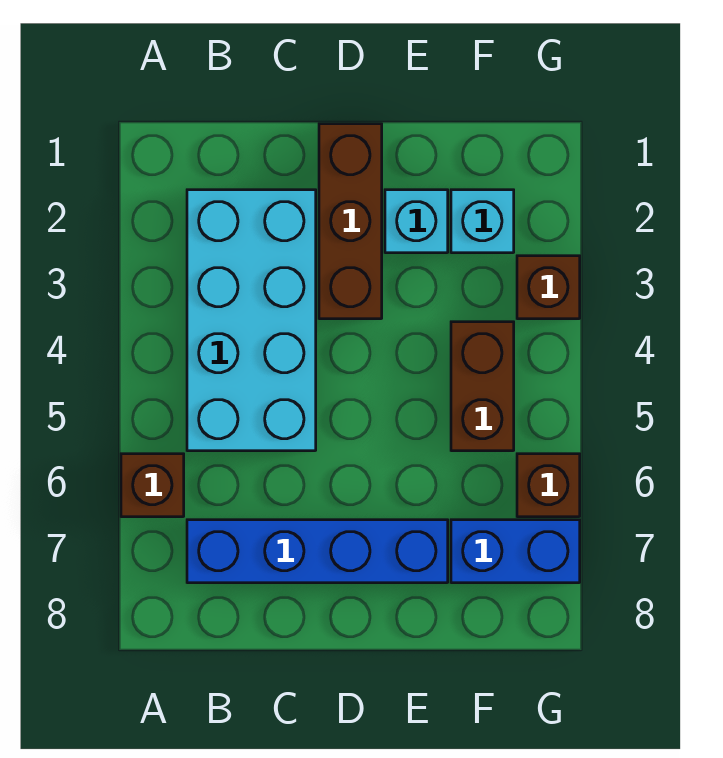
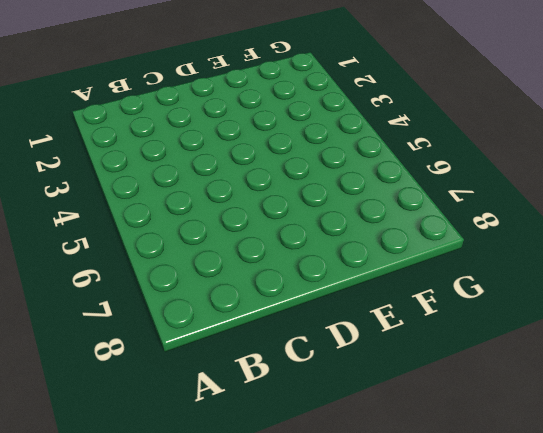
none -> brown brick A6 level 1
none -> cyan brick B2:C5 level 1

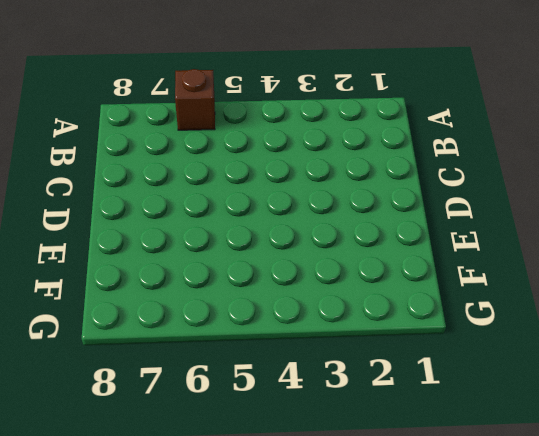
none -> cyan brick B2:C5 level 1
none -> blue brick B7:E7 level 1

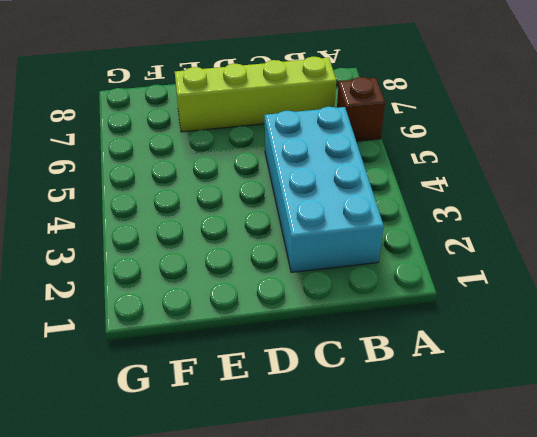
lime brick B7:E7 level 1 -> blue brick B7:E7 level 1
none -> brown brick D1:D3 level 1
none -> cyan brick E2 level 1

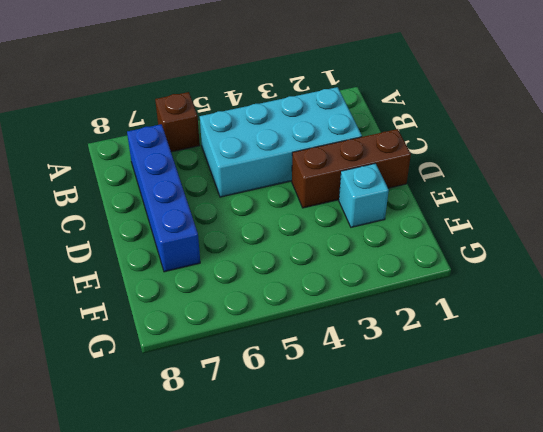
none -> cyan brick F2 level 1
none -> brown brick F4:F5 level 1

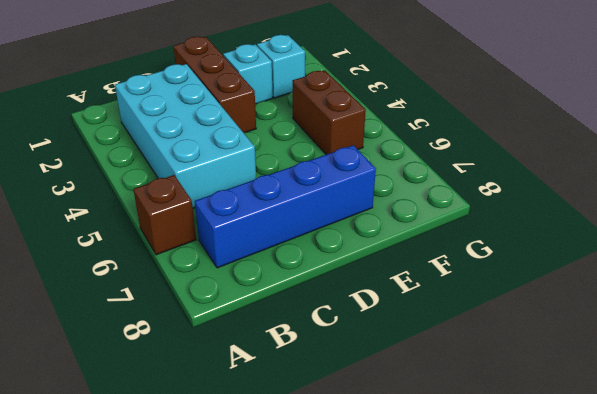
none -> blue brick F7:G7 level 1
none -> brown brick G3 level 1

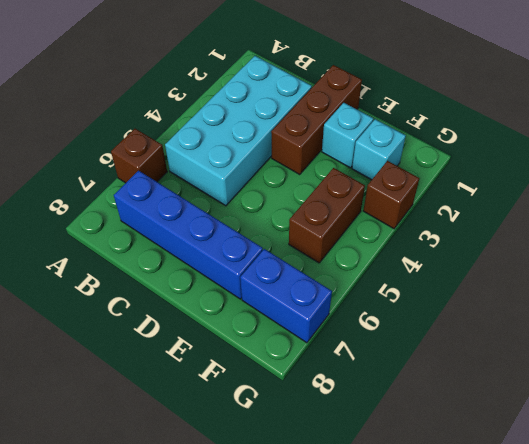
none -> brown brick G6 level 1

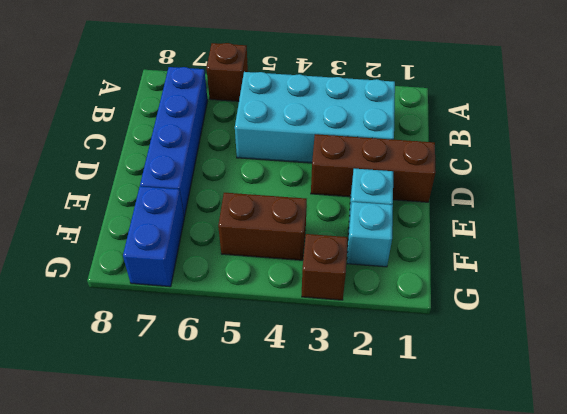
none -> brown brick G6 level 1

